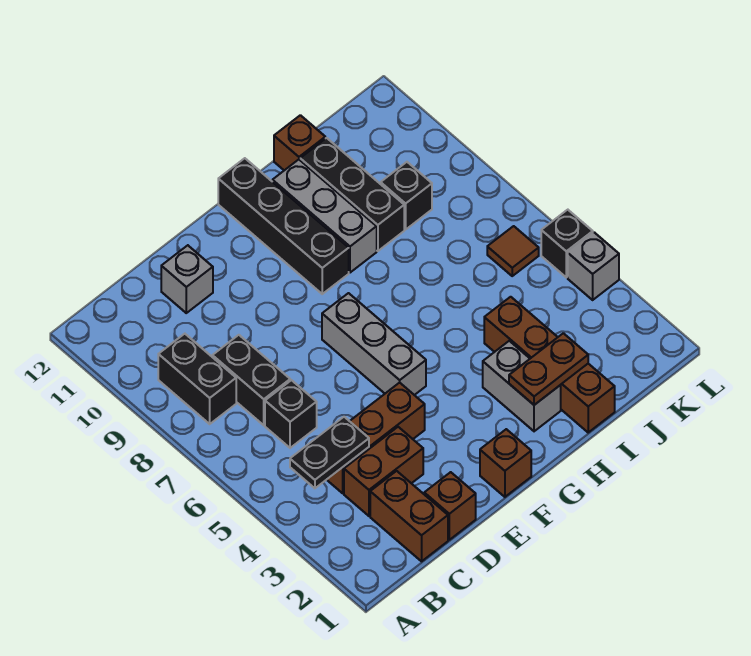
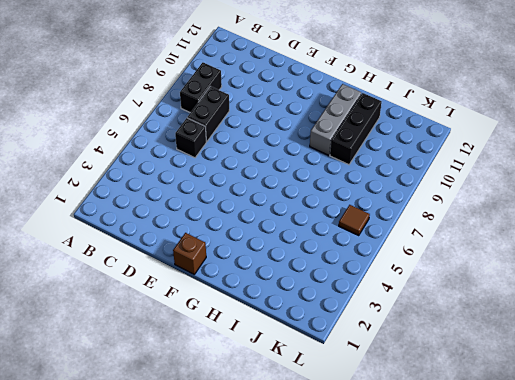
none -> brown brick C1:C2 level 1
none -> brown brick C3:D3 level 1
none -> brown brick C4:E4 level 1

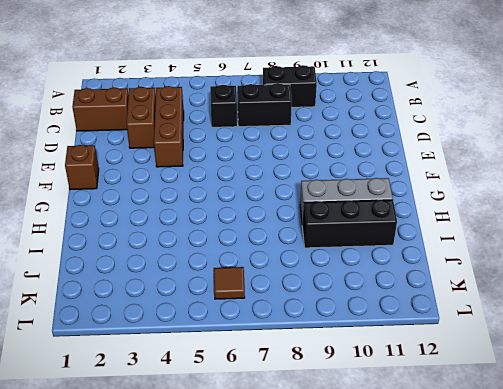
none -> brown brick D1 level 1
none -> grey brick D11 level 1
none -> grey brick F5:F7 level 1

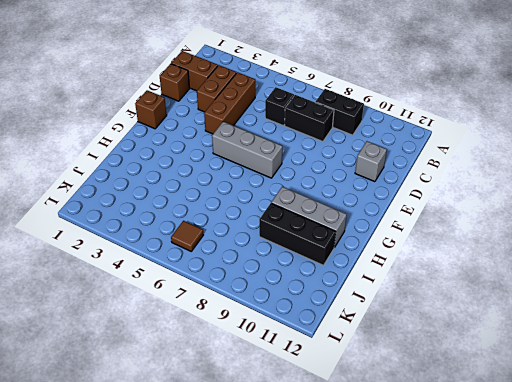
none -> black brick G9:G12 level 1
none -> grey brick H2:H3 level 1
none -> brown brick I1:I4 level 1

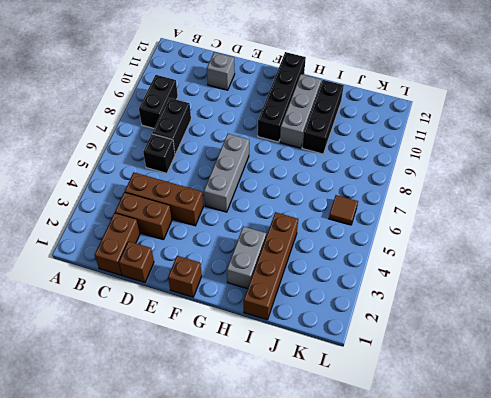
none -> brown brick I12 level 1
none -> black brick J9 level 1
none -> grey brick L4 level 1

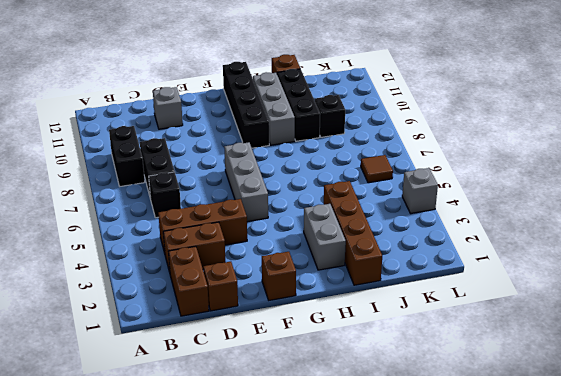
none -> black brick L5 level 1
none -> black plate B4:C4 level 2
none -> brown plate H2:I2 level 2

